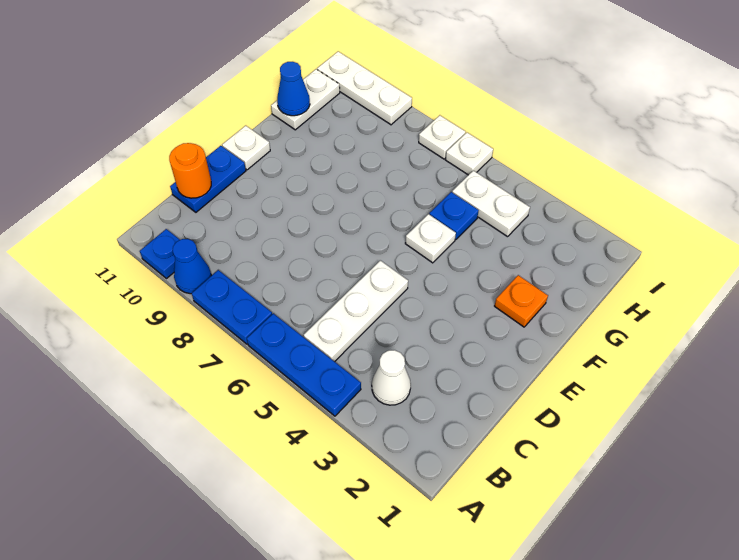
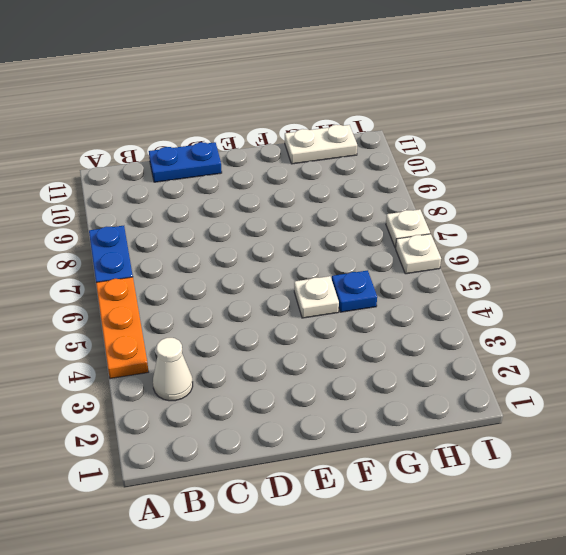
orange plate A4:A6 level 1 -> blue plate A4:A6 level 1
none -> blue cone A9 level 1
none -> blue plate A10 level 1
none -> white plate B5:D5 level 1

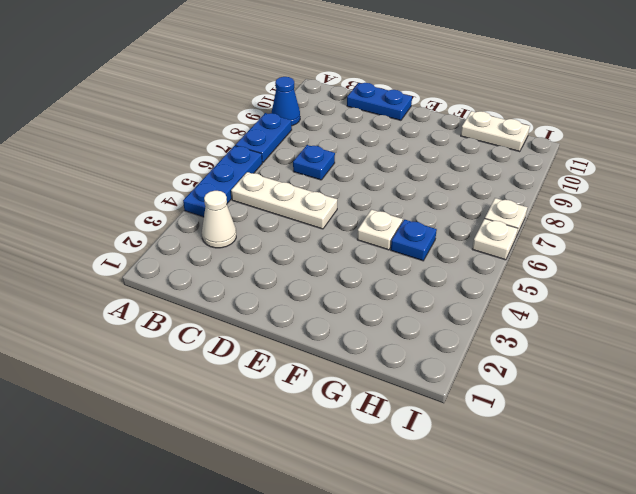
blue plate C7 level 1 -> blue plate A10 level 1
none -> white plate E11 level 1
none -> orange plate F2 level 1
none -> white plate H4:H5 level 1

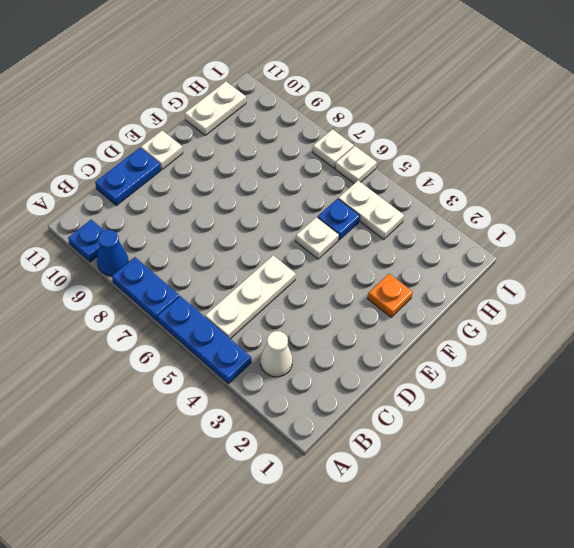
none -> white plate I9:I11 level 1
none -> orange round brick C11 level 2
none -> blue cone G11 level 2

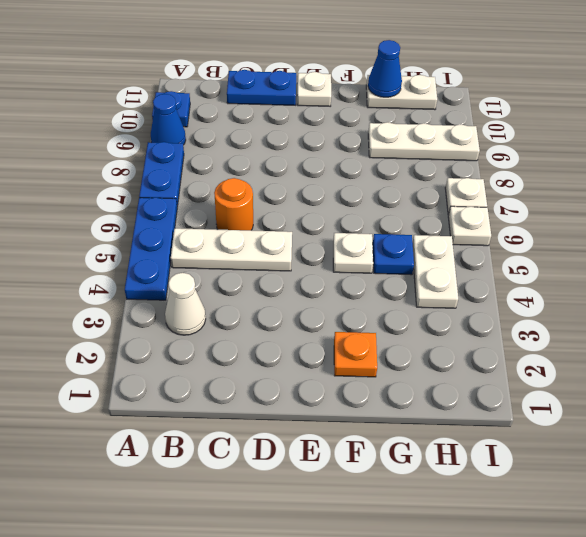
orange round brick C6 level 1 -> orange round brick C11 level 2
white plate G9:I9 level 1 -> white plate I9:I11 level 1

